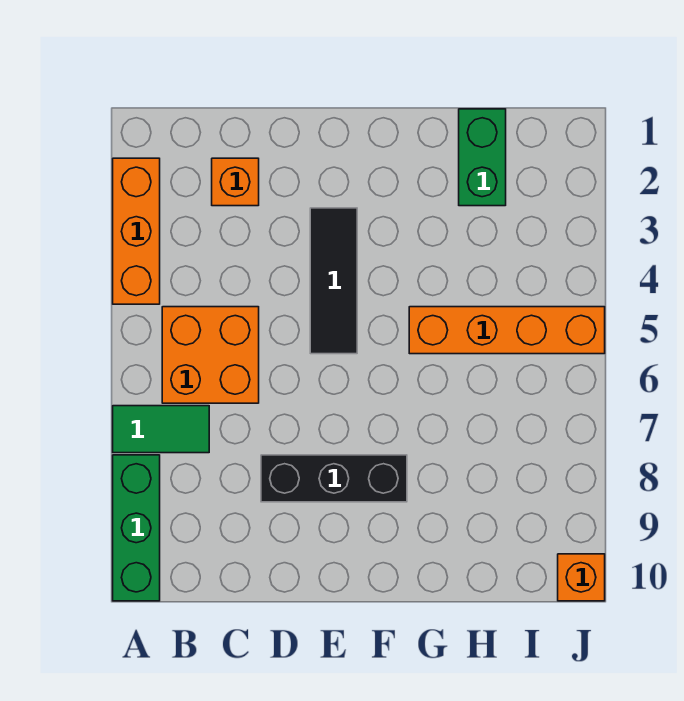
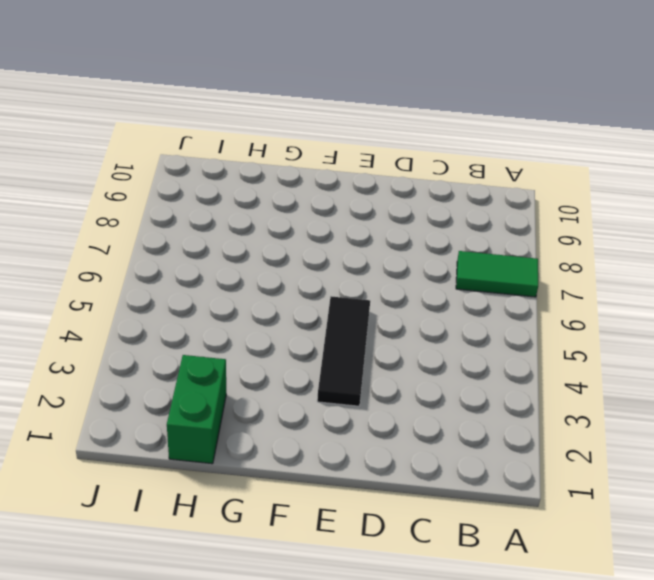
none -> orange brick A2:A4 level 1
none -> green brick A8:A10 level 1

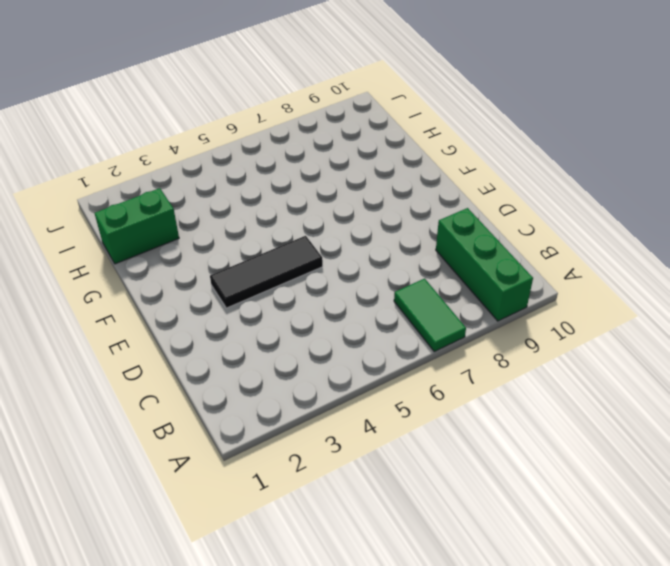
green brick A9:C9 level 1 -> green brick A8:A10 level 1
none -> orange brick A2:A4 level 1
none -> orange brick B5:C6 level 1

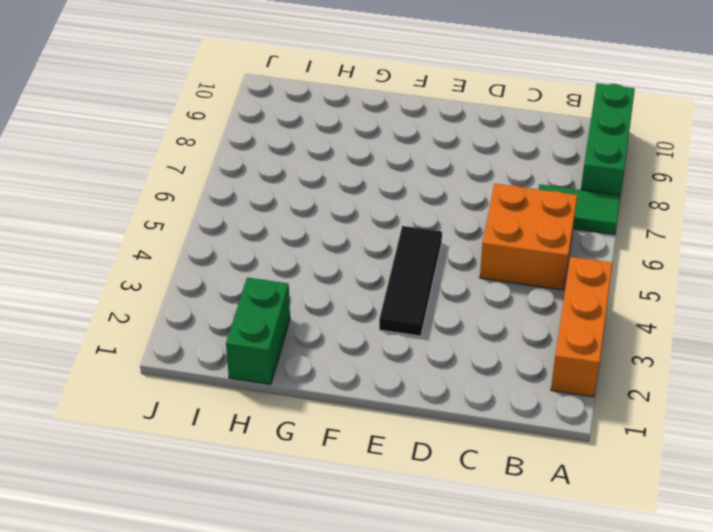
none -> orange brick C2 level 1
none -> black brick D8:F8 level 1

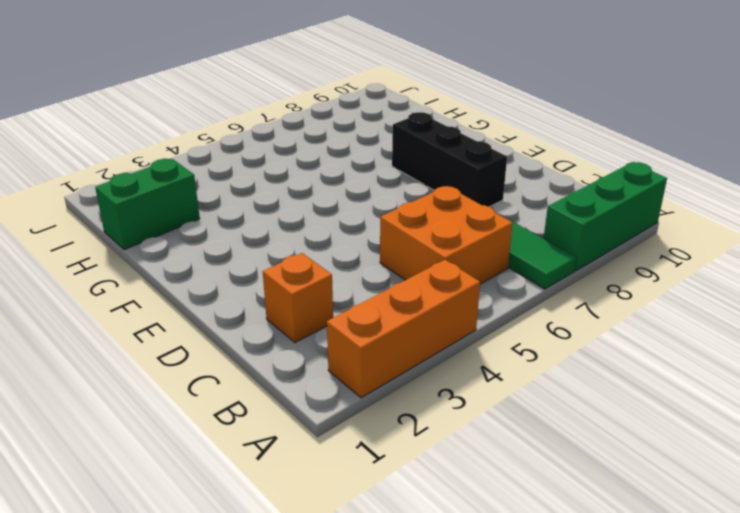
none -> black tile E3:E5 level 1
none -> orange brick G5:J5 level 1

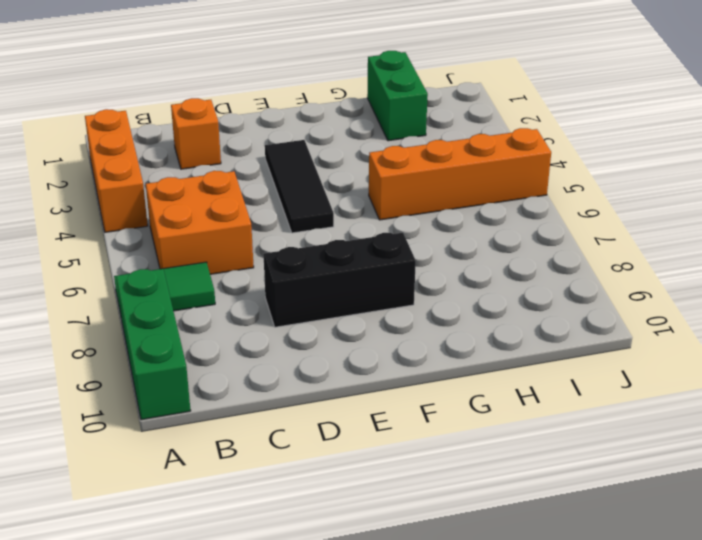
none -> orange brick J10 level 1

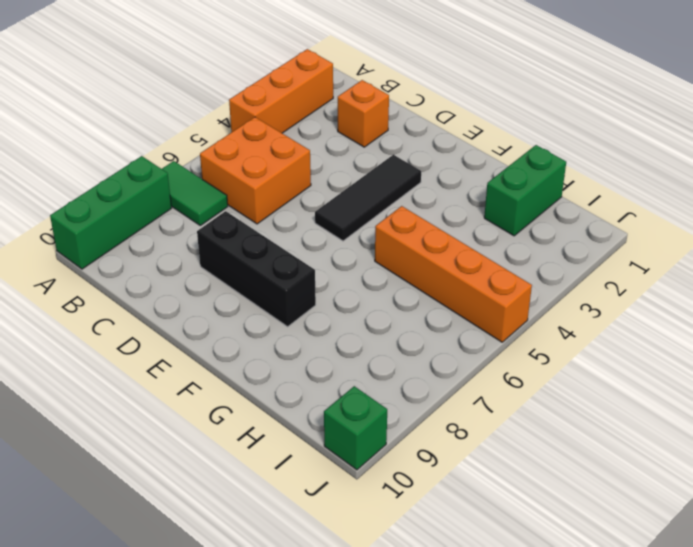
green brick J10 level 1 -> orange brick J10 level 1

